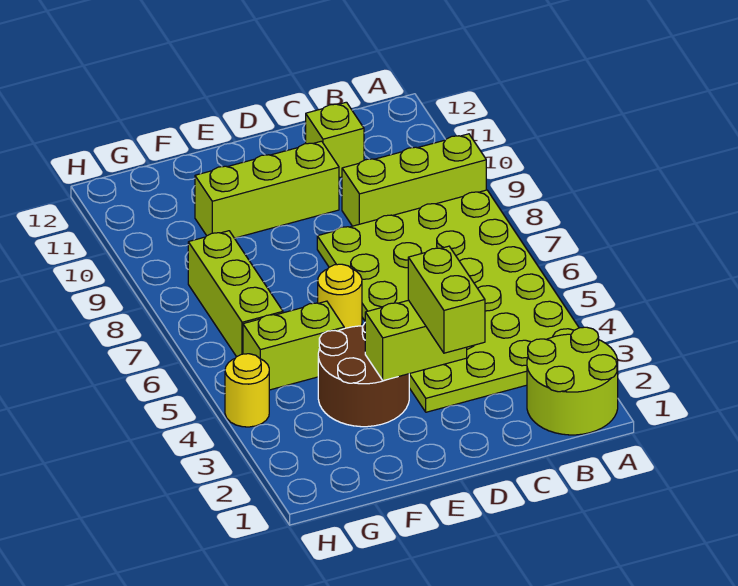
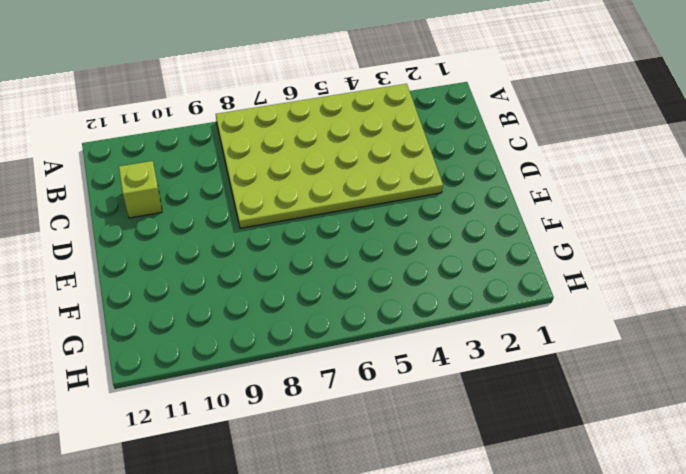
none -> lime round brick A1:B2 level 1
none -> lime brick A9:C9 level 1
none -> lime brick D10:F10 level 1

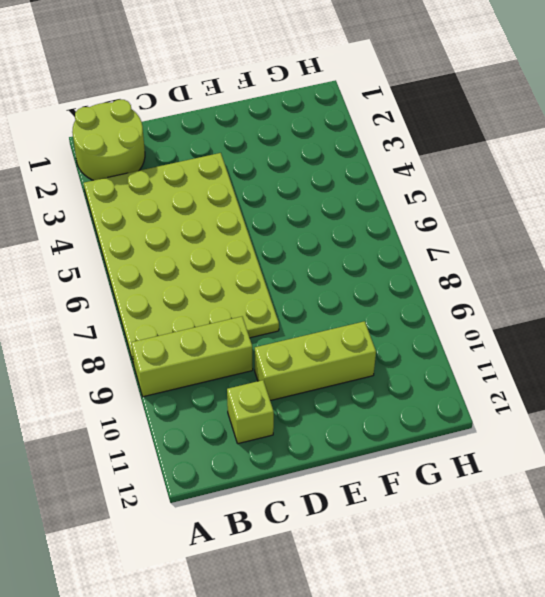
none -> brown round brick E3:F4 level 1
none -> yellow round brick E6 level 1
none -> lime brick F5:G5 level 1

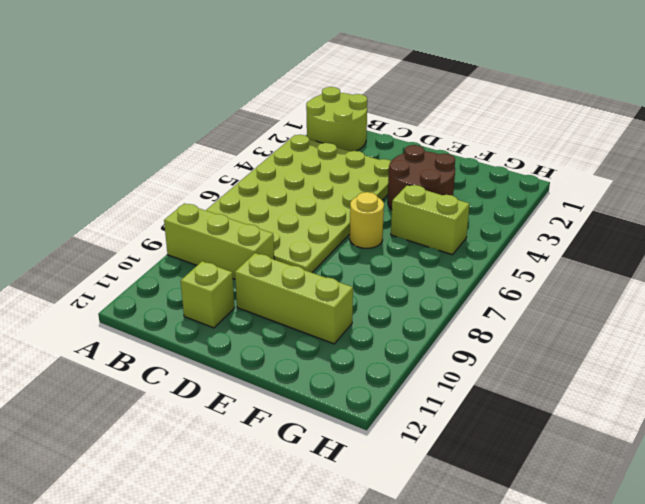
none -> lime brick G6:G8 level 1
none -> yellow round brick H4 level 1
none -> lime brick D3:E3 level 2

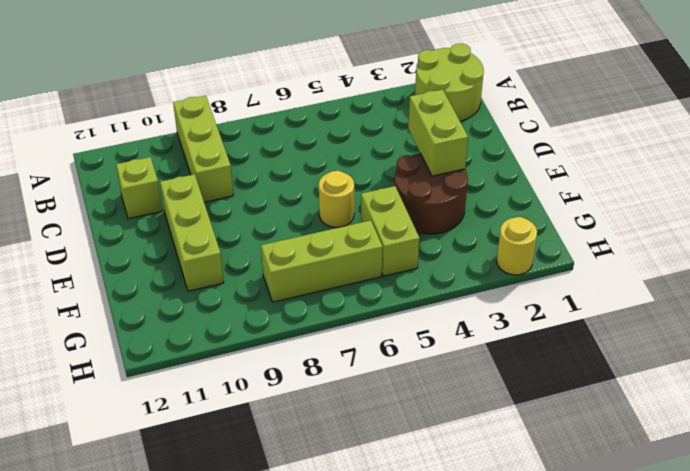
yellow round brick H2 level 1 -> yellow round brick H4 level 1
none -> lime plate A3:D8 level 1
none -> lime brick D2:D3 level 3

